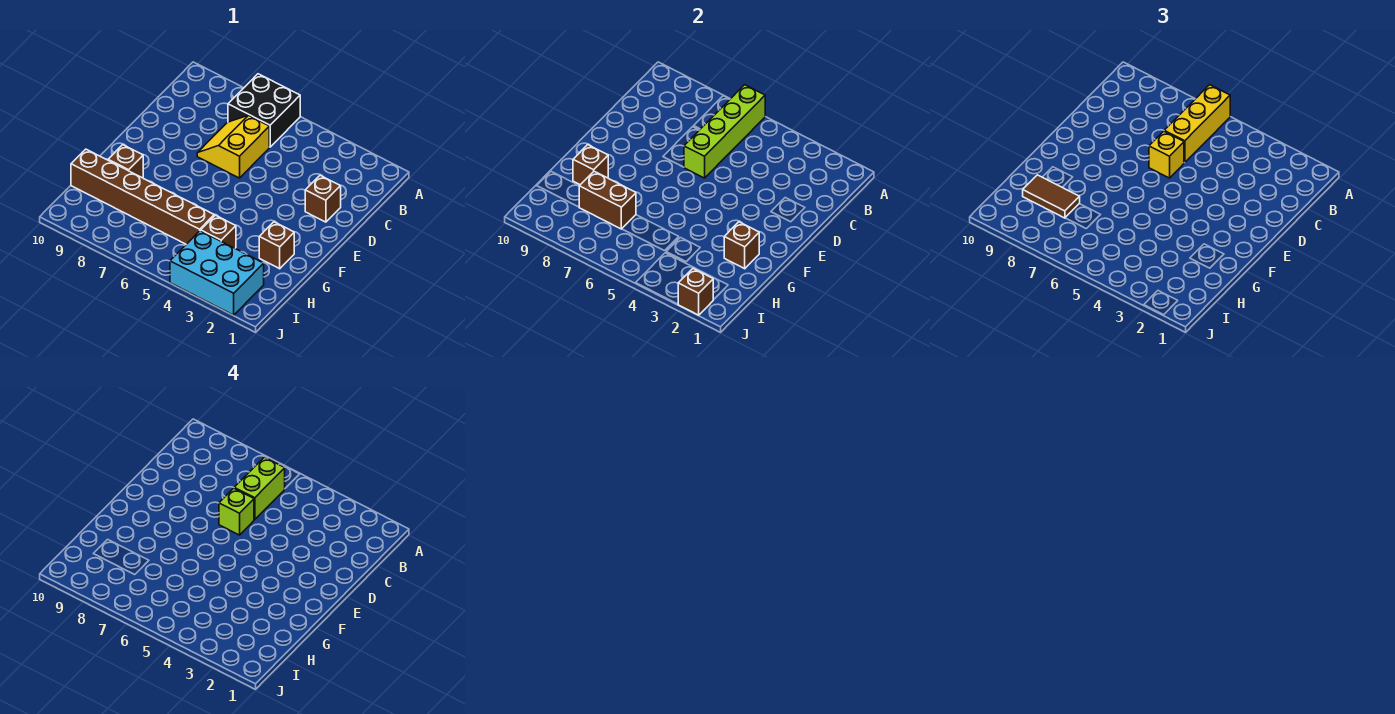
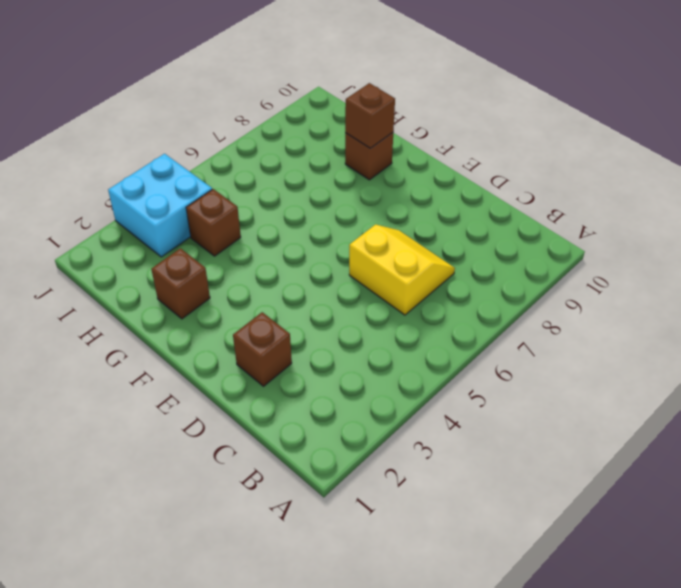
cyan brick I3:J4 level 1 -> cyan brick I2:J4 level 1
none -> black brick A6:B7 level 1
none -> brown brick H5:H10 level 1
none -> lime brick A6:D6 level 2

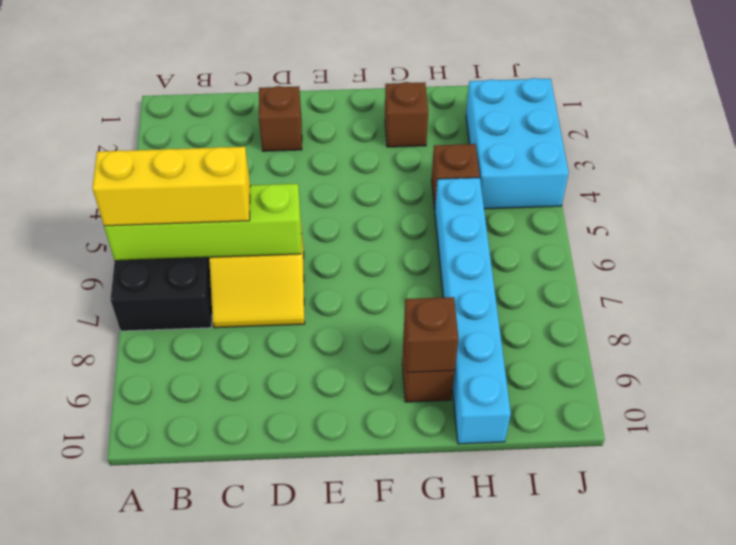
cyan brick H5:H10 level 1 -> brown brick H5:H10 level 1
none -> brown brick G2 level 2
none -> brown brick H7:H8 level 2
none -> brown brick J2 level 2

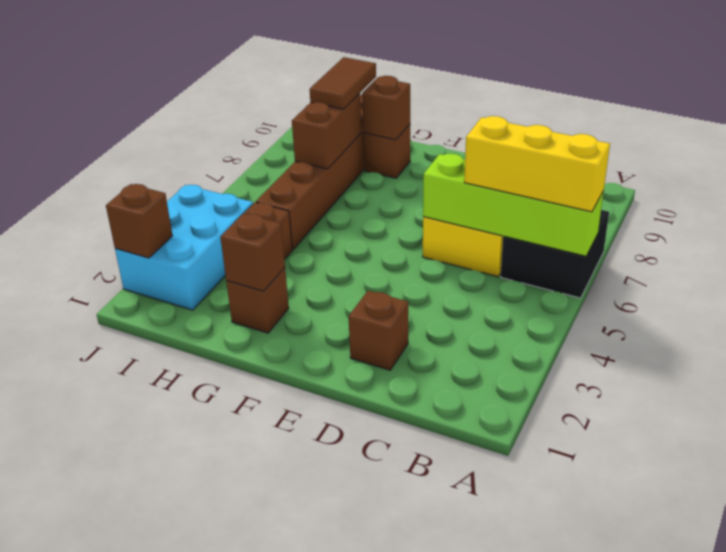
none -> yellow brick D6 level 3
none -> lime brick B6:C6 level 4
none -> lime brick D6 level 4

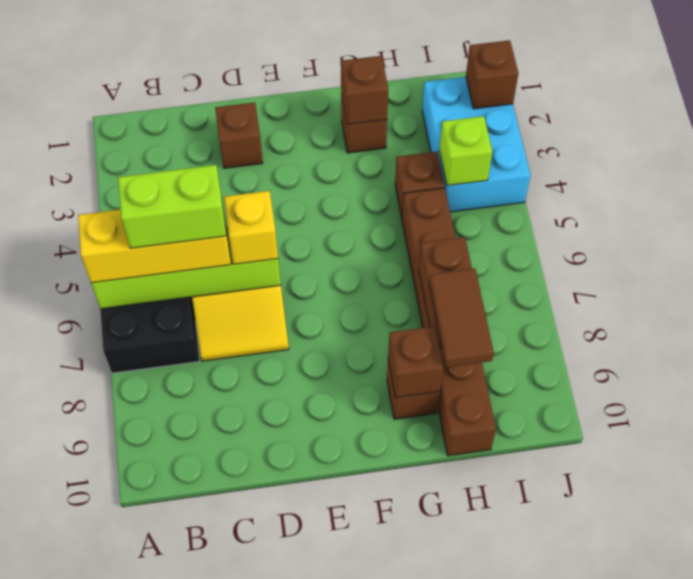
lime brick I4 level 2 -> lime brick D6 level 4

